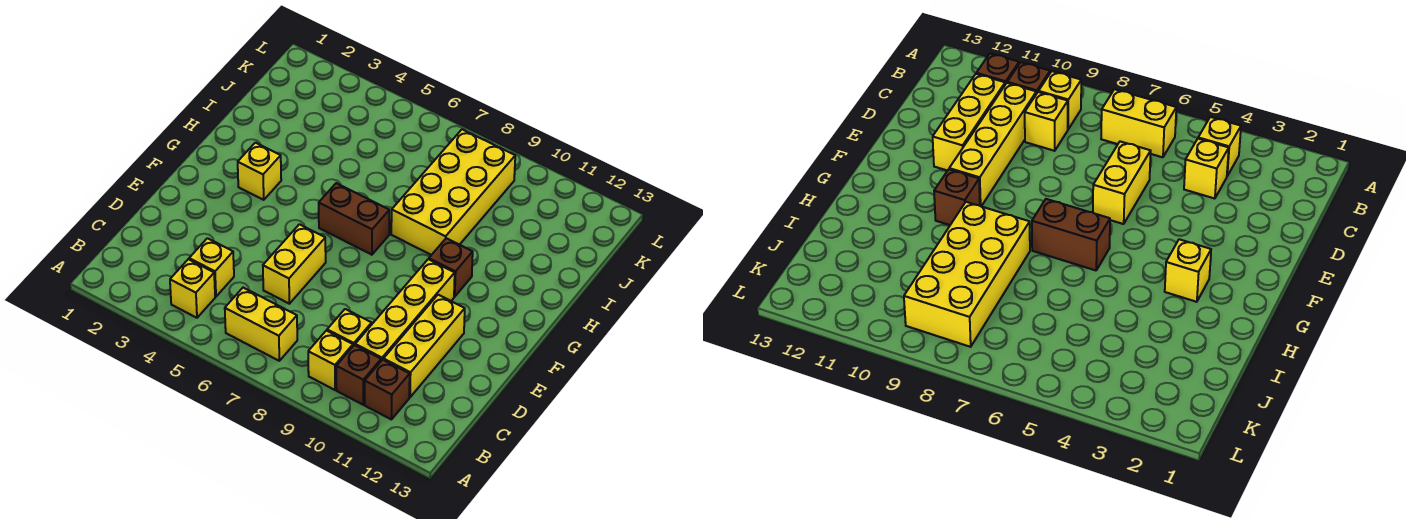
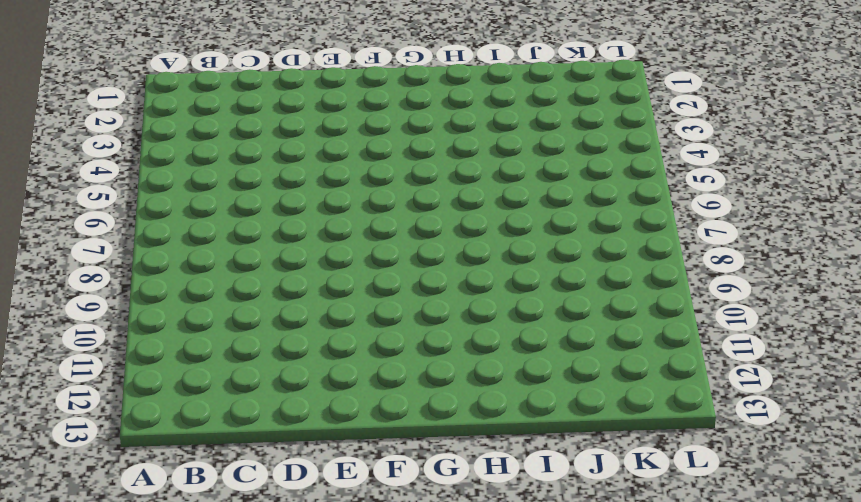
none -> yellow brick B4 level 1
none -> yellow brick B6:B7 level 1
none -> yellow brick B9 level 1

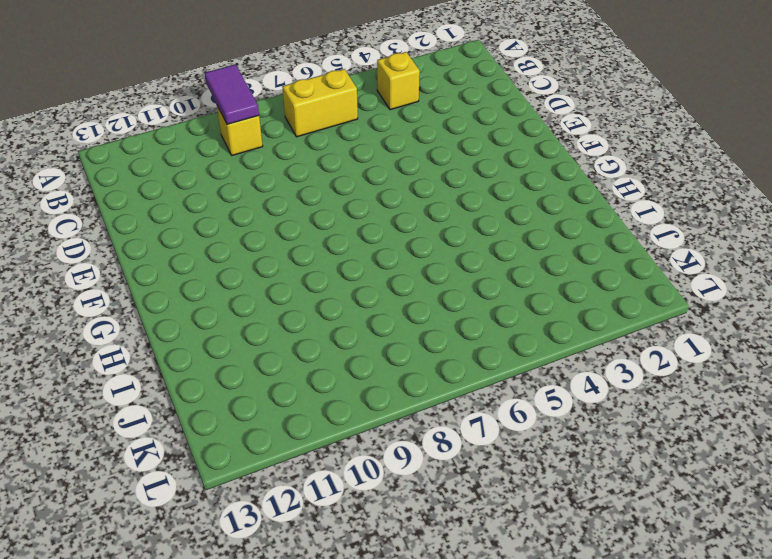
purple tile A9:B9 level 2 -> none
none -> brown brick B10 level 1
none -> brown brick B11 level 1
none -> yellow brick C4 level 1

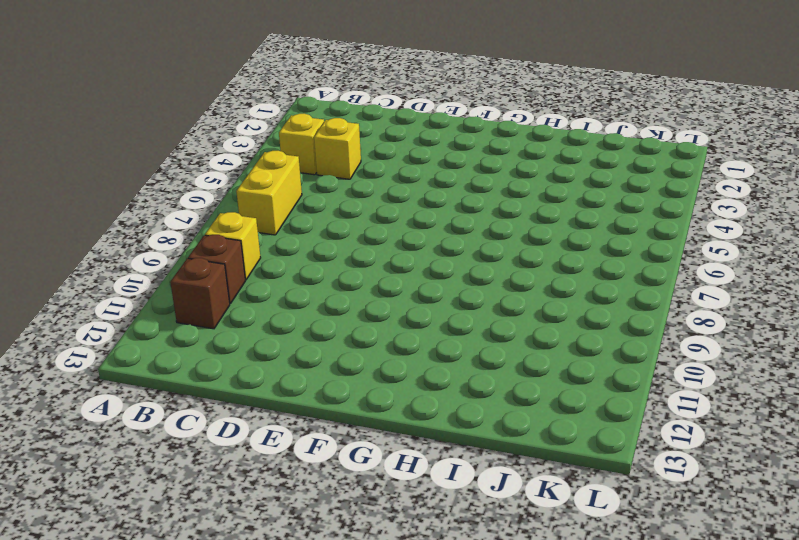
none -> yellow brick C9 level 1
none -> yellow brick C10:F10 level 1
none -> yellow brick C11:E11 level 1

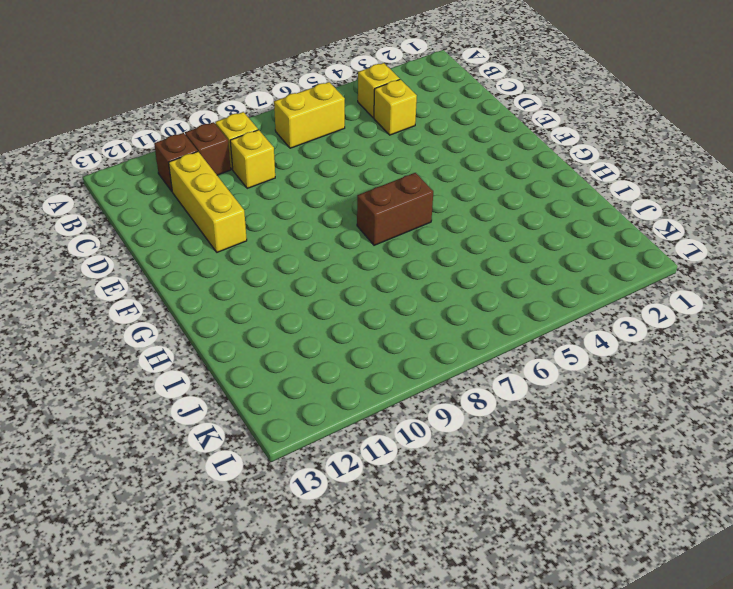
none -> yellow brick C10:F10 level 1
none -> yellow brick D6:E6 level 1
none -> yellow brick G3 level 1

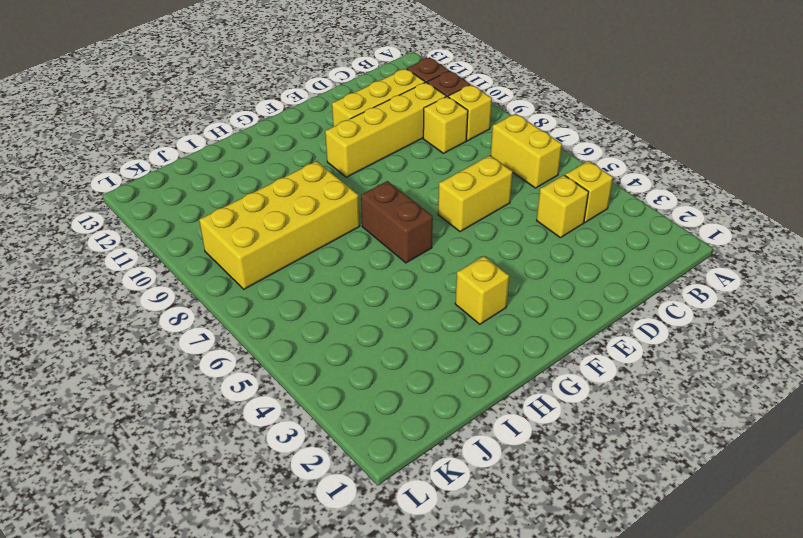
none -> brown brick G10 level 1

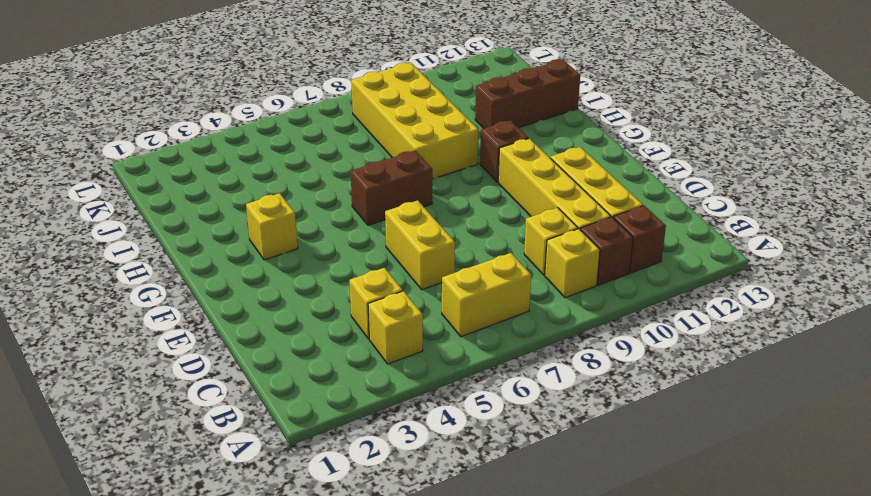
brown brick I11:I13 level 1 -> none

